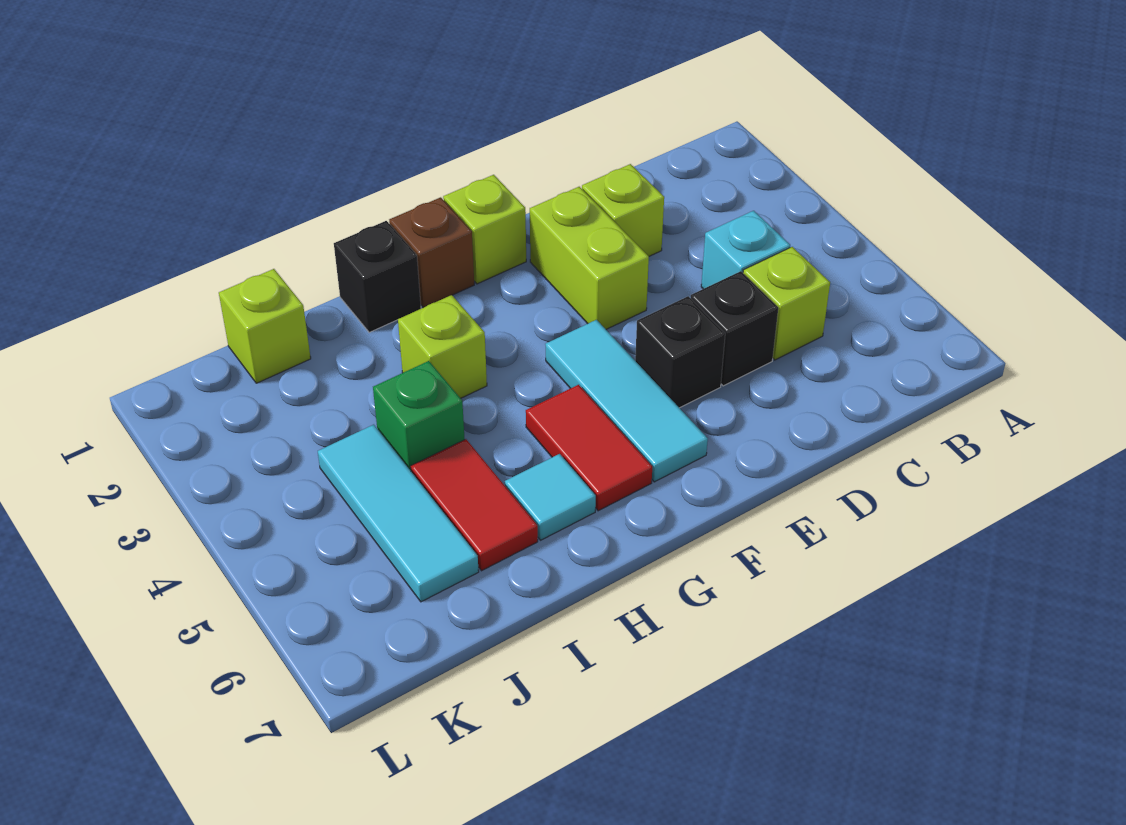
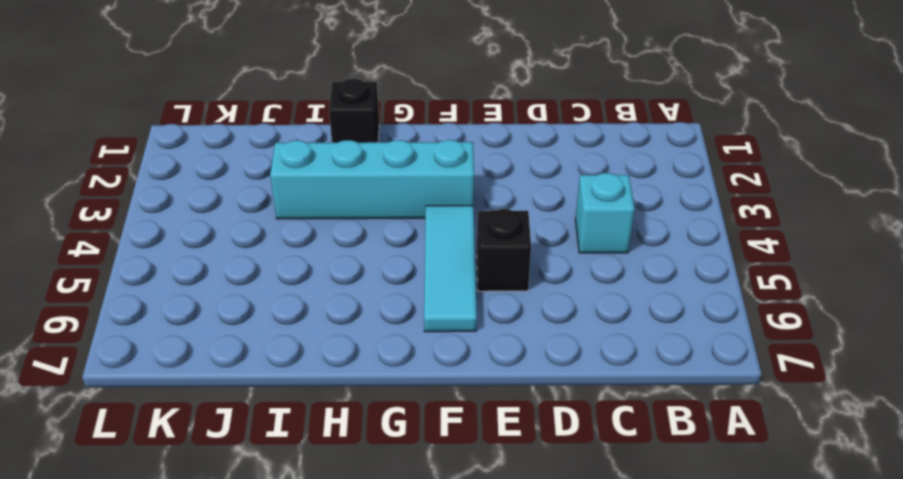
cyan brick F3:I3 level 1 -> lime brick H3 level 1
none -> lime brick C5 level 1
none -> lime brick D2 level 1
none -> black brick D5 level 1

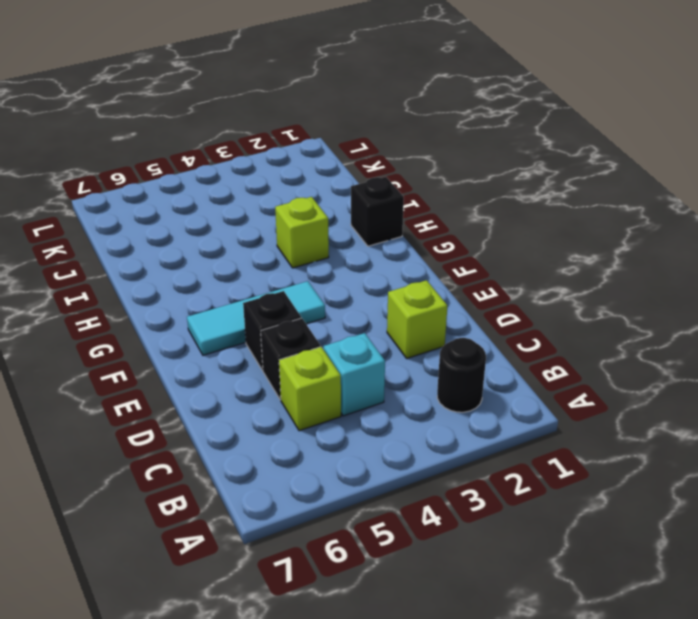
black round brick B2 level 1 -> none
none -> lime brick E2:E3 level 1
none -> lime brick F1 level 1
none -> brown brick G1 level 1

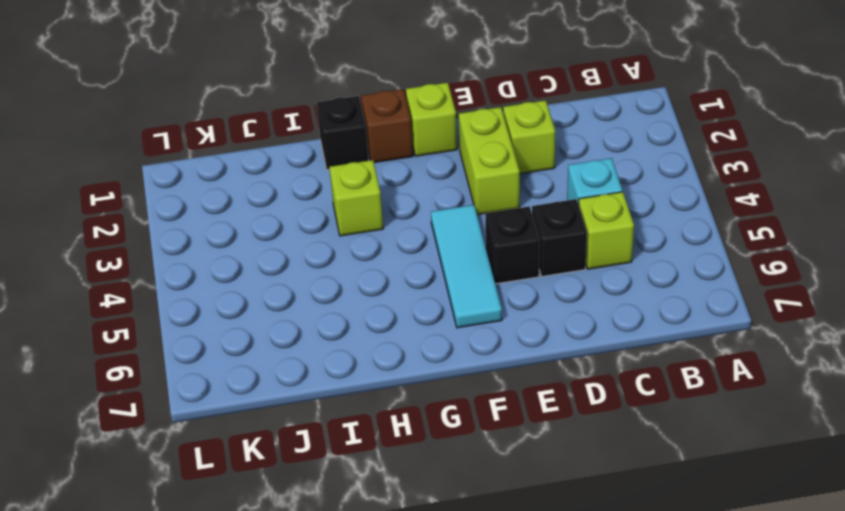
none -> red tile G5:G6 level 1
none -> cyan tile H6 level 1
none -> green brick I4 level 1

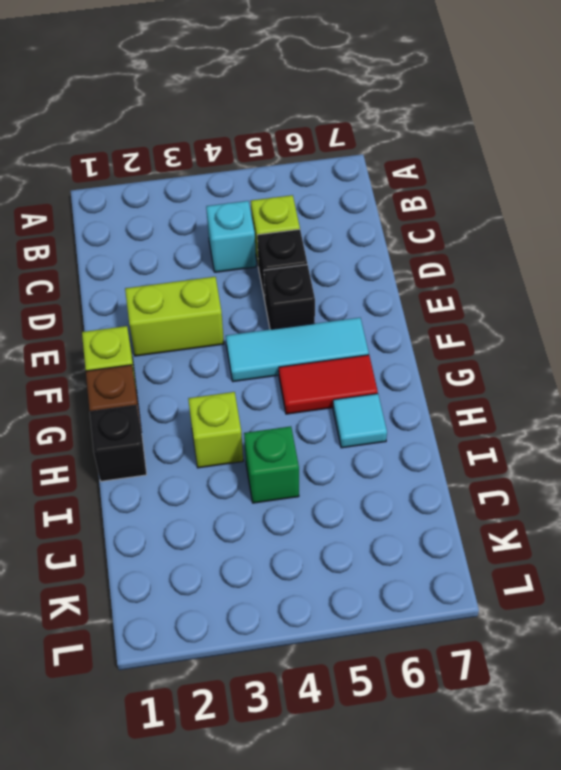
none -> lime brick D2 level 1
none -> red tile I5:I6 level 1
none -> lime brick J1 level 1

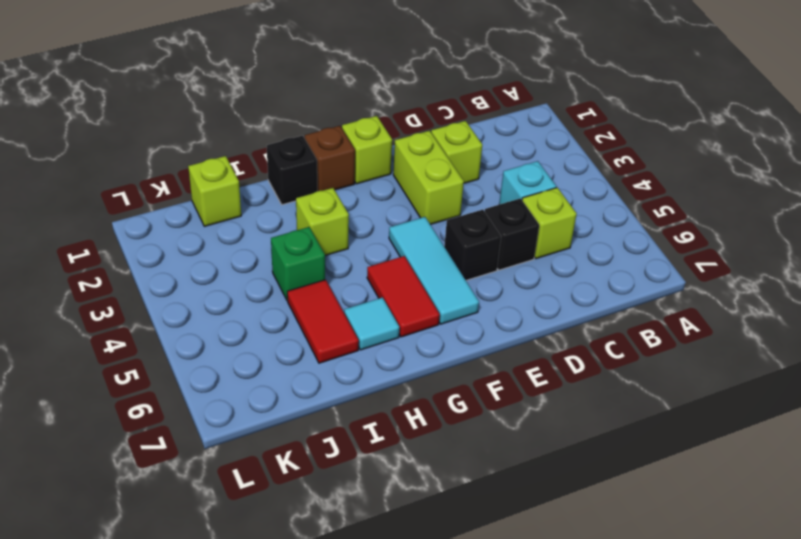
none -> cyan tile J4:J6 level 1

